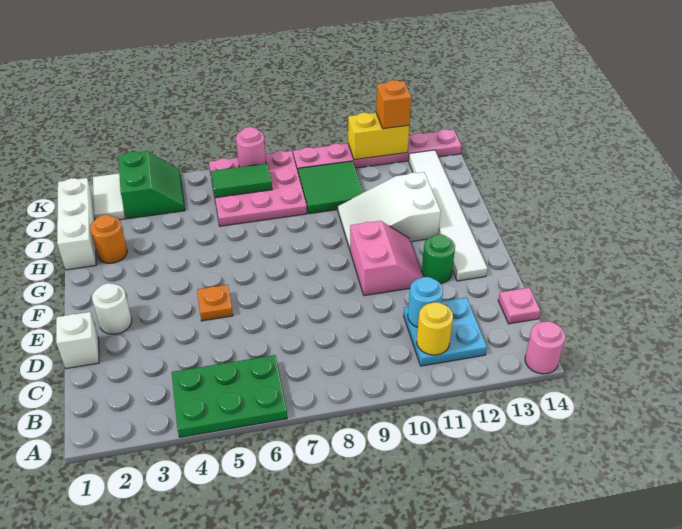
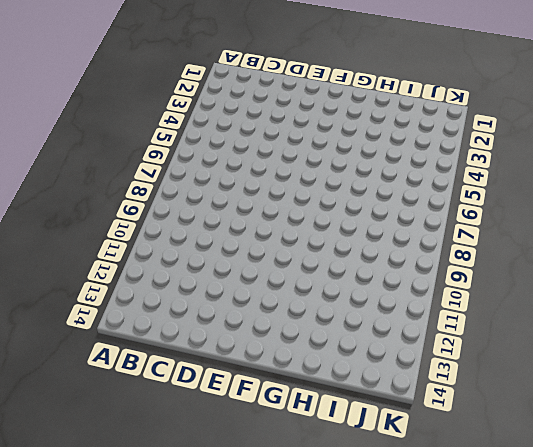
none -> green plate A4:B6 level 1
none -> pink round brick A14 level 1
none -> cyan plate B11:C12 level 1

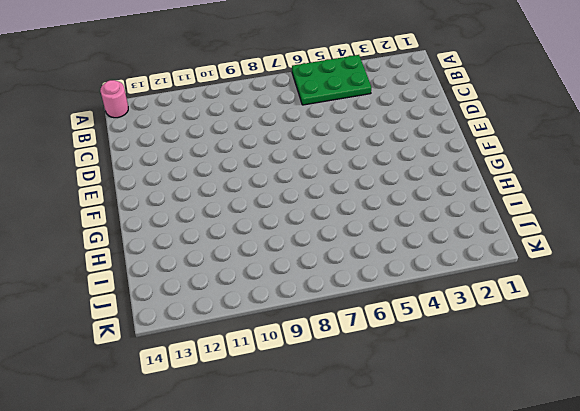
none -> cyan plate B11:C12 level 1
none -> pink plate C14 level 1
none -> white brick D1 level 1

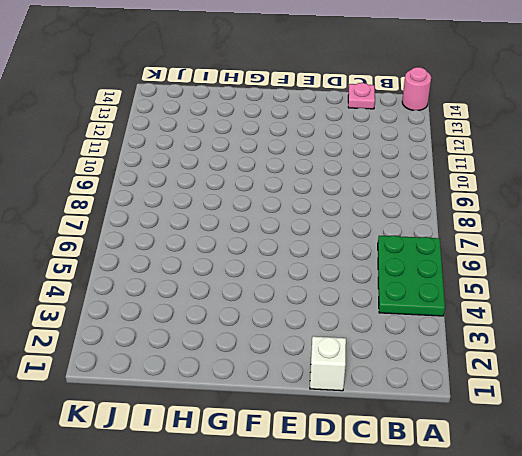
none -> cyan plate B11:C12 level 1
none -> white round brick E2 level 1
none -> orange plate E5 level 1

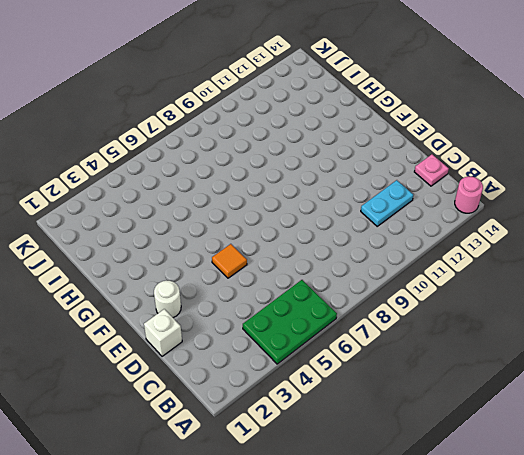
cyan plate C11:C12 level 1 -> cyan plate B11:C12 level 1
orange tile E5 level 1 -> orange plate E5 level 1
none -> pink slope E10:F11 level 1 top 10
none -> green round brick E12 level 1
none -> white tile E13:J13 level 1

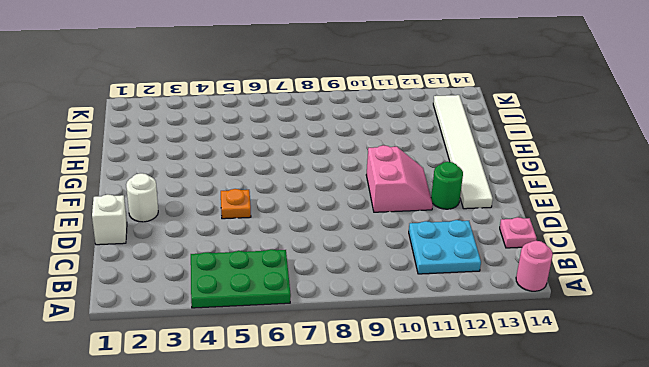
none -> white slope G10:H12 level 1 top 12
none -> white brick H1:J1 level 1
none -> orange round brick H2 level 1

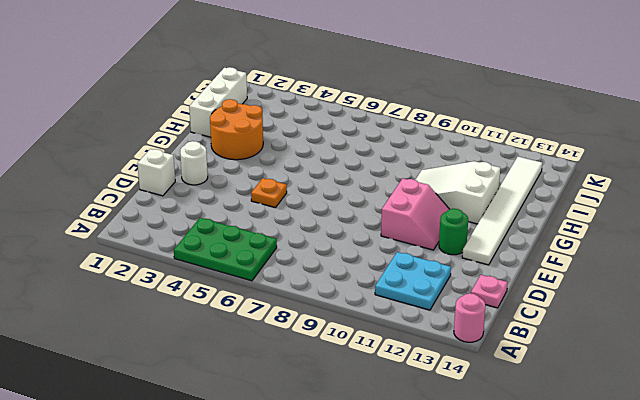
orange round brick G2:H3 level 1 -> orange round brick H2 level 1
none -> pink plate I6:K8 level 1
none -> green tile I9:J10 level 1
none -> white tile J2:K2 level 1

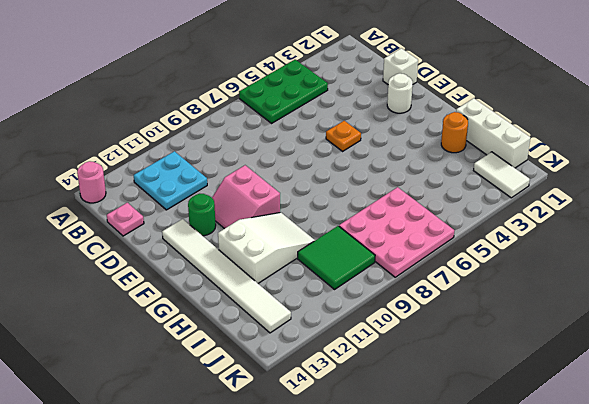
none -> green slope J3:K4 level 1 top 3
none -> pink plate K9:K14 level 1
none -> yellow round brick B11 level 2

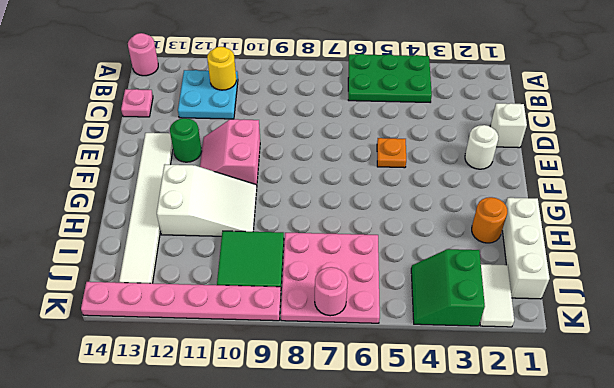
none -> cyan round brick C11 level 2
none -> green tile J6:J7 level 2
none -> yellow brick K11:K12 level 2

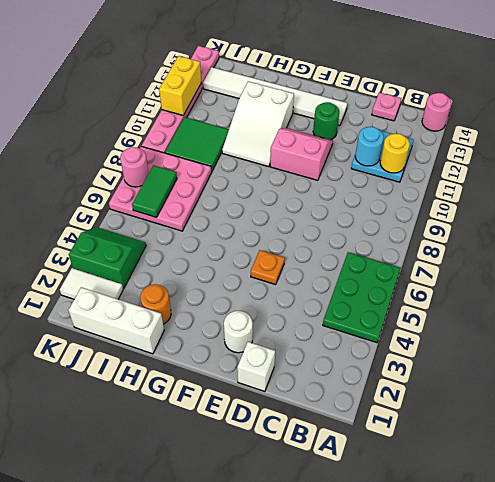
none -> orange brick K12 level 3

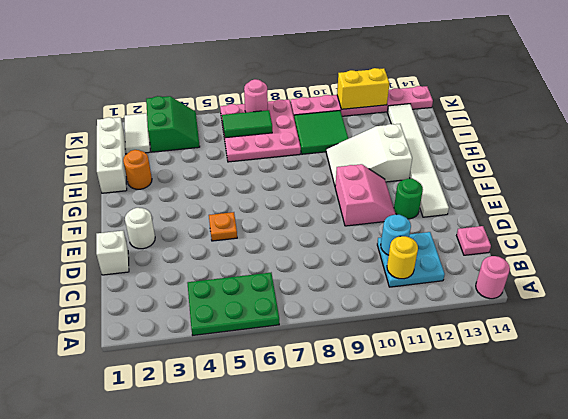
none -> orange brick K12 level 3

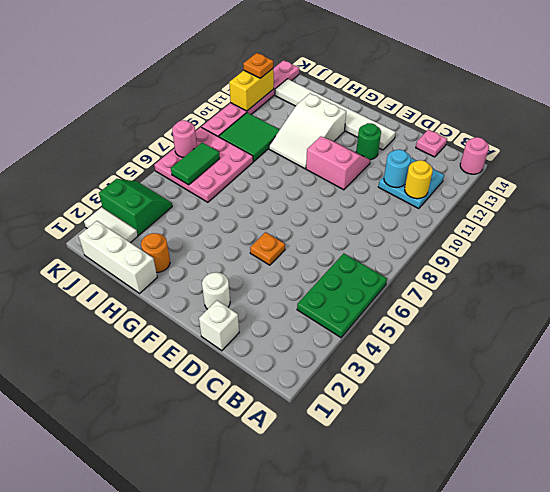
orange plate K12 level 3 -> orange brick K12 level 3

